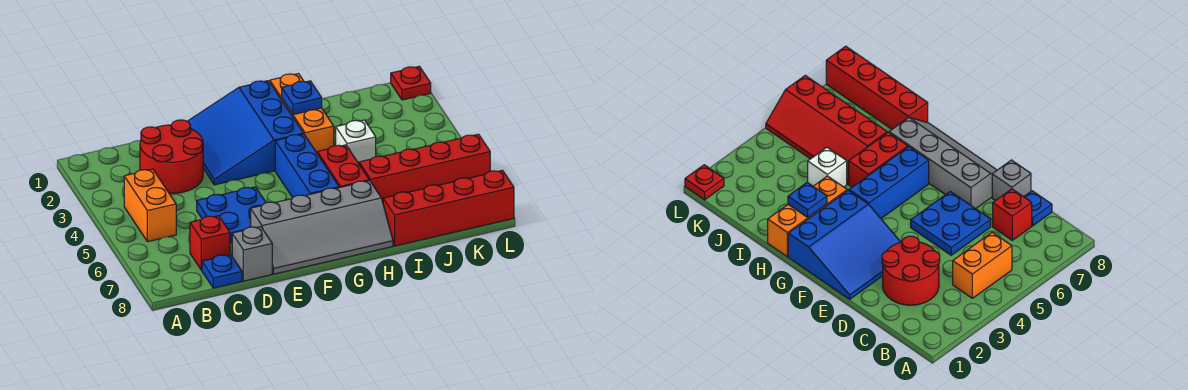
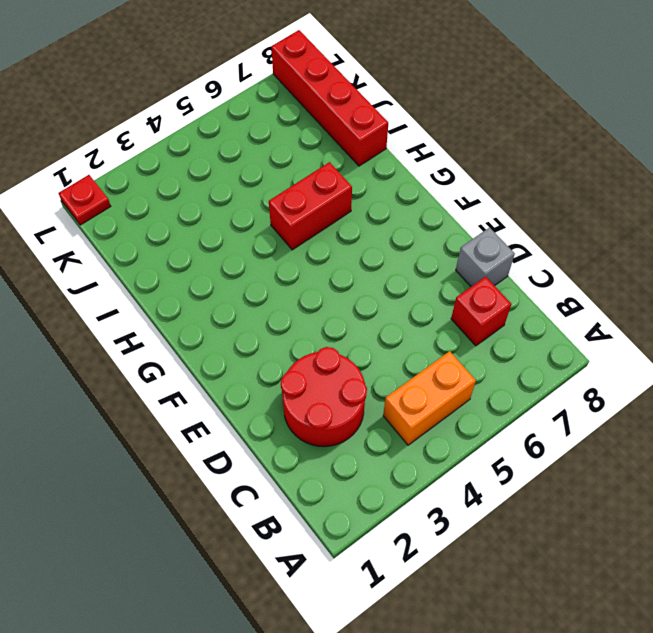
none -> blue plate C8 level 1
none -> blue plate D5:E6 level 1
none -> blue slope E1:G3 level 1 top G

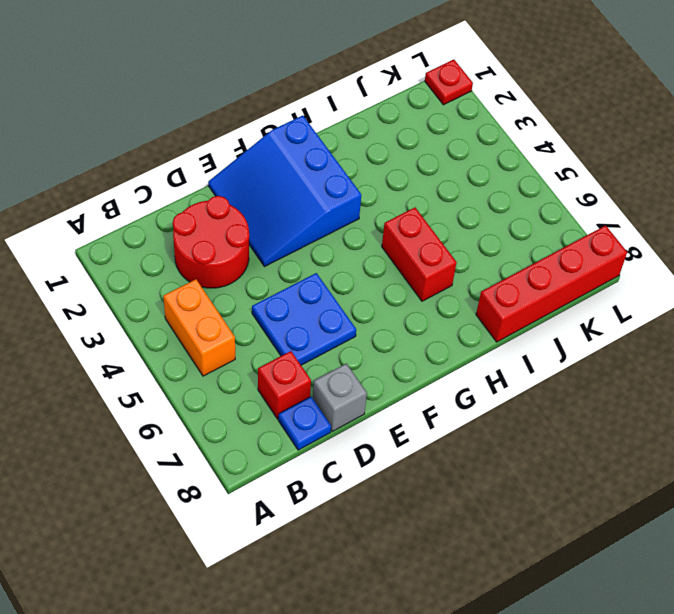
none -> grey slope E7:H8 level 1 top 7
none -> blue brick G4:G6 level 1
none -> orange brick H1:H3 level 1

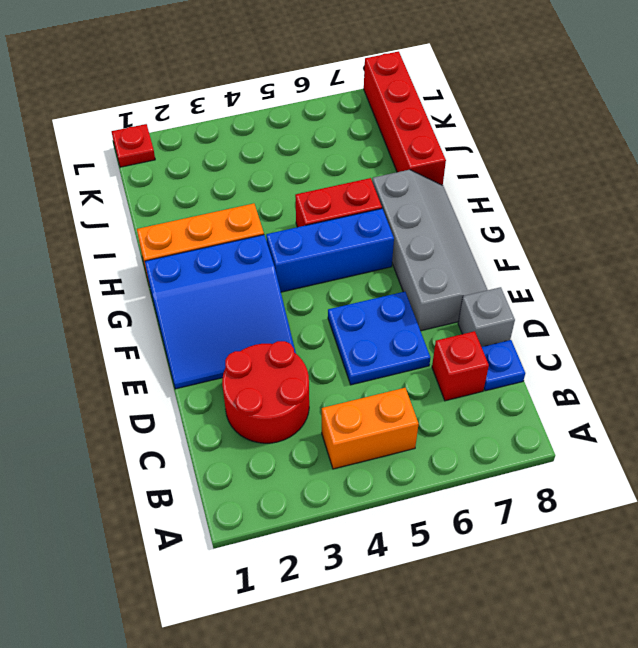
none -> white brick I4 level 1
none -> red slope I5:L6 level 1 top 6
none -> blue plate H2 level 2

